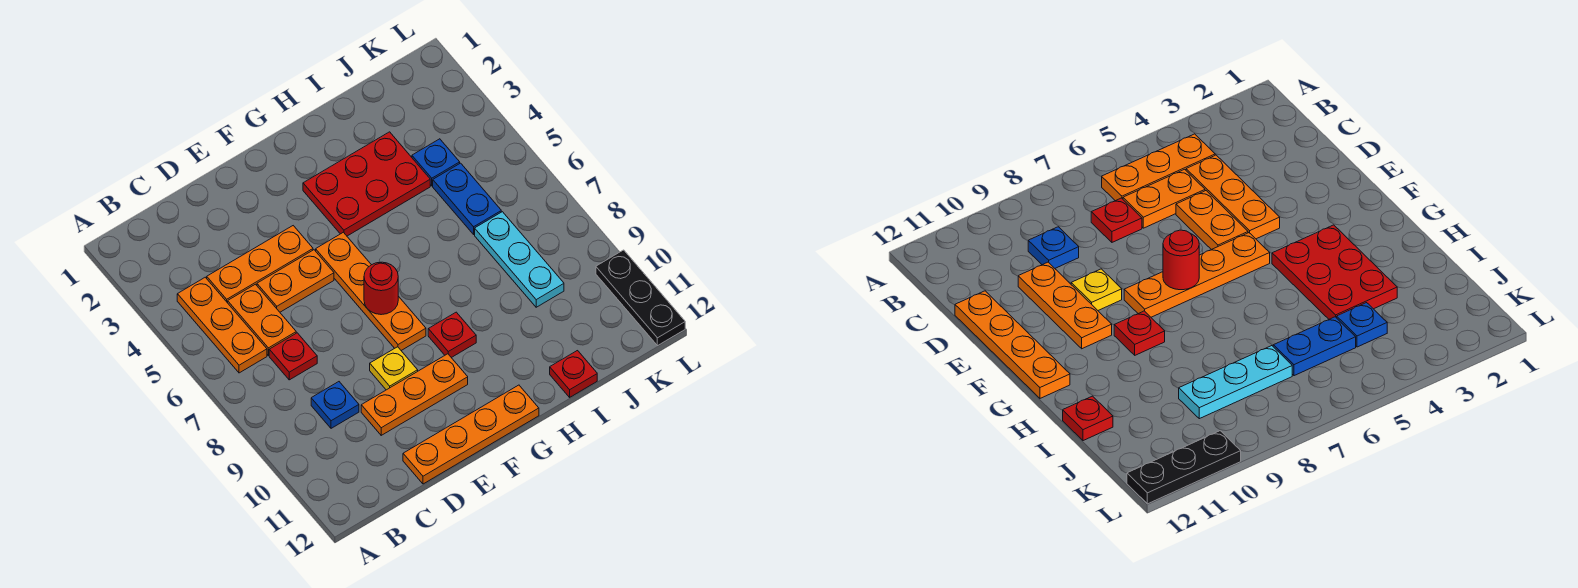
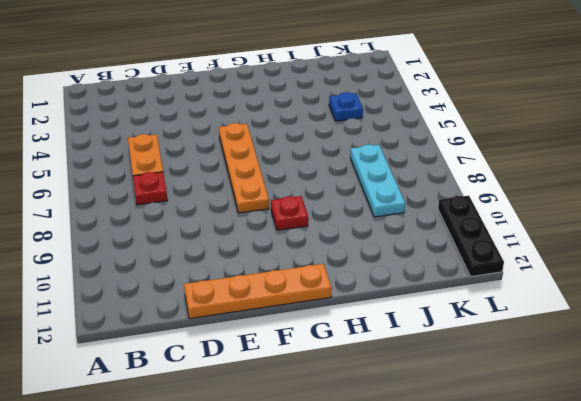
none -> orange plate B4:B6 level 1
none -> orange plate C4:E4 level 1
none -> blue plate C9 level 1

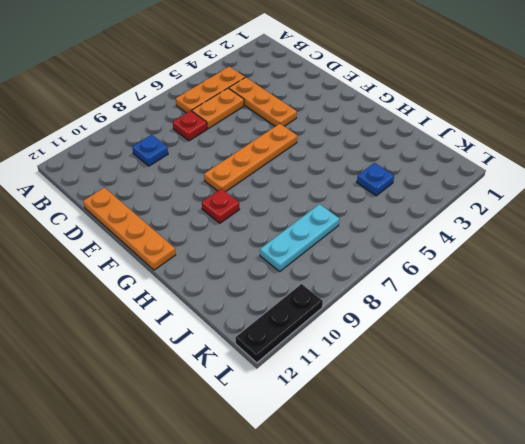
none -> orange plate D5:E5 level 1
none -> orange plate D10:F10 level 1
none -> yellow plate E9 level 1

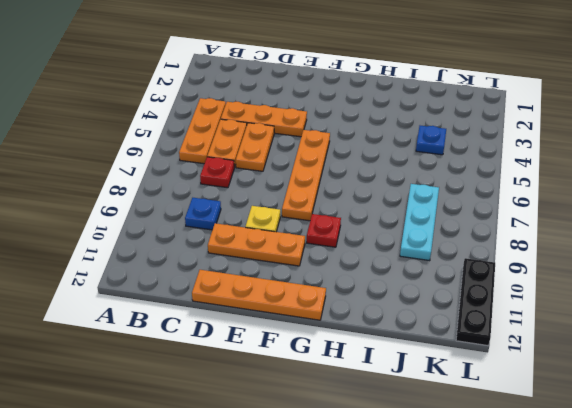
orange plate D5:D6 level 1 -> orange plate D5:E5 level 1
none -> red plate G3:I4 level 1
none -> red plate I12 level 1
none -> blue plate J5:J6 level 1

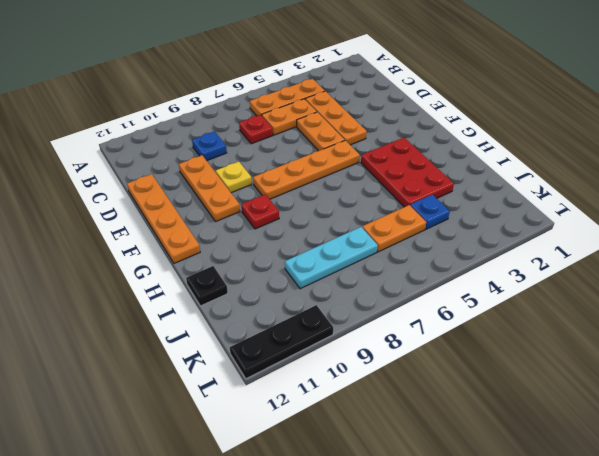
black plate I12 level 1 -> red plate I12 level 1
orange plate J5:J6 level 1 -> blue plate J5:J6 level 1
none -> red round brick F7 level 2

